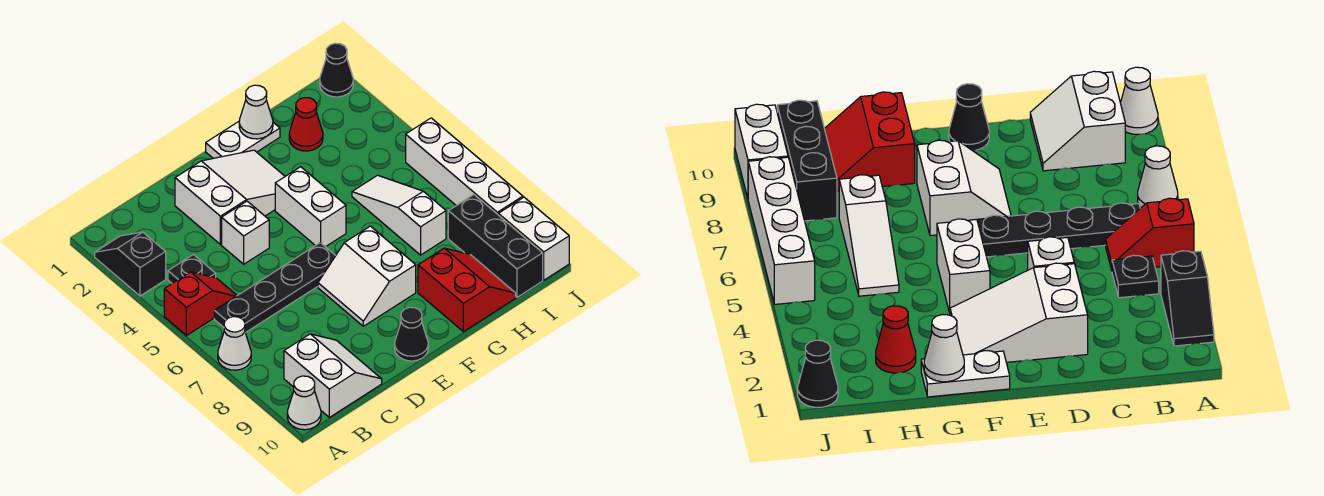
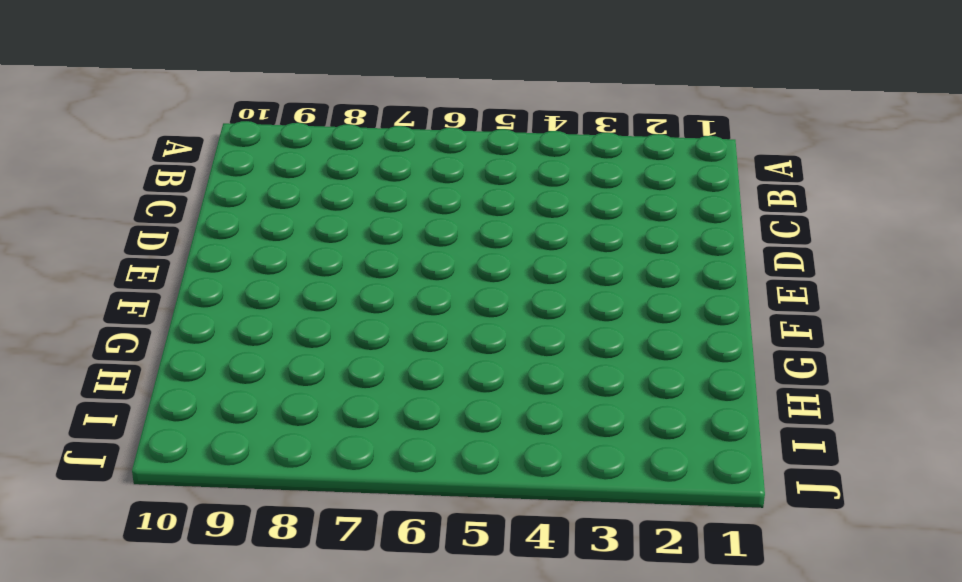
none -> black slope A2:A3 level 1 top 3
none -> red slope A5:B5 level 1 top A
none -> white cone A7 level 1

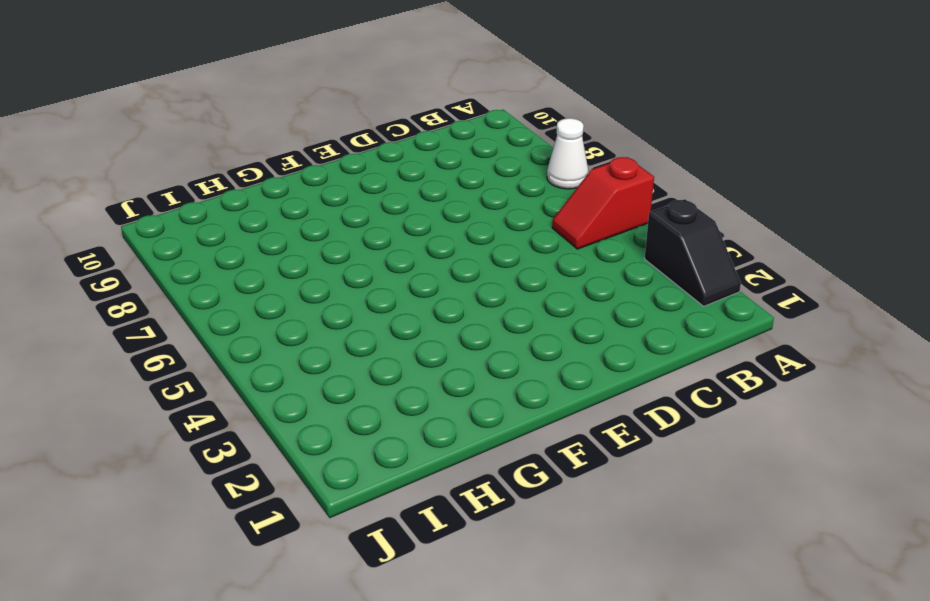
none -> white cone A10 level 1
none -> black plate B4 level 1
none -> black plate B6:E6 level 1

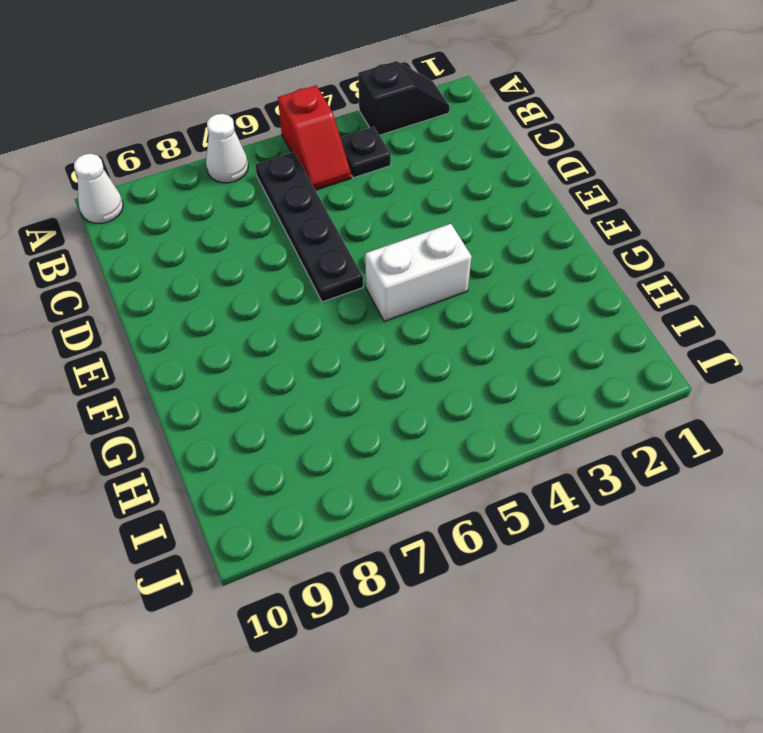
none -> white slope B9:C10 level 1 top B
none -> white slope D2:F3 level 1 top D
none -> white brick D4 level 1

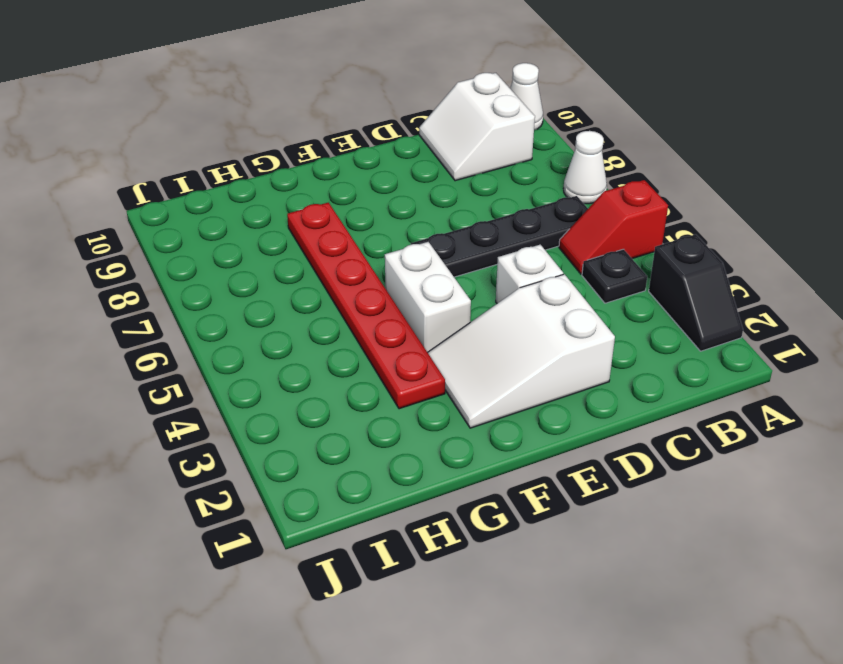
red plate G3:G8 level 1 -> none
none -> white slope E7:F8 level 1 top F
none -> black cone E10 level 1
none -> white plate F1:G1 level 1

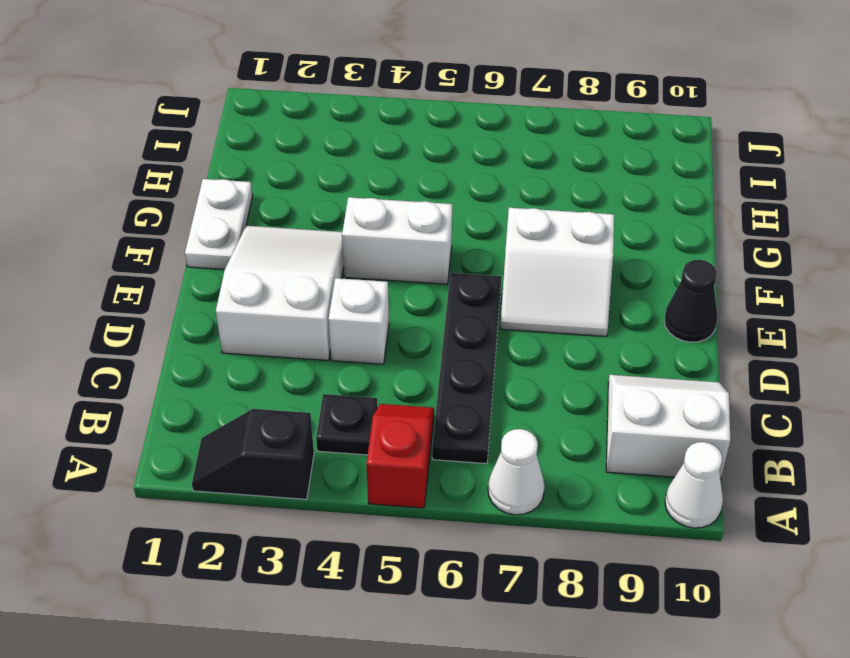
none -> red slope G9:H10 level 1 top G
none -> red cone H2 level 1
none -> white slope H5:H7 level 1 top 7

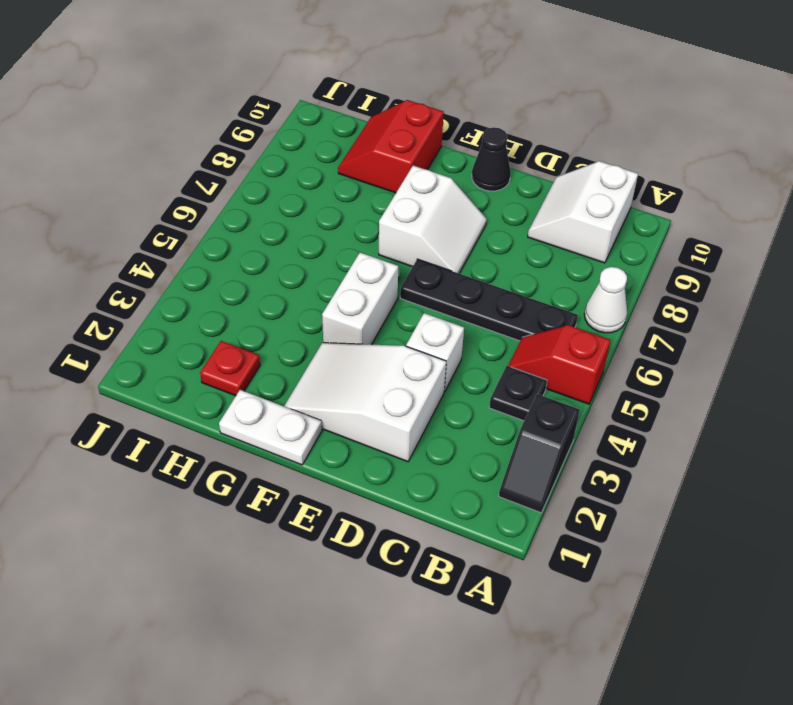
red plate H2 level 1 -> red cone H2 level 1
none -> white cone A10 level 1
none -> white slope H5:H7 level 1 top 7
none -> black brick I8:I10 level 1

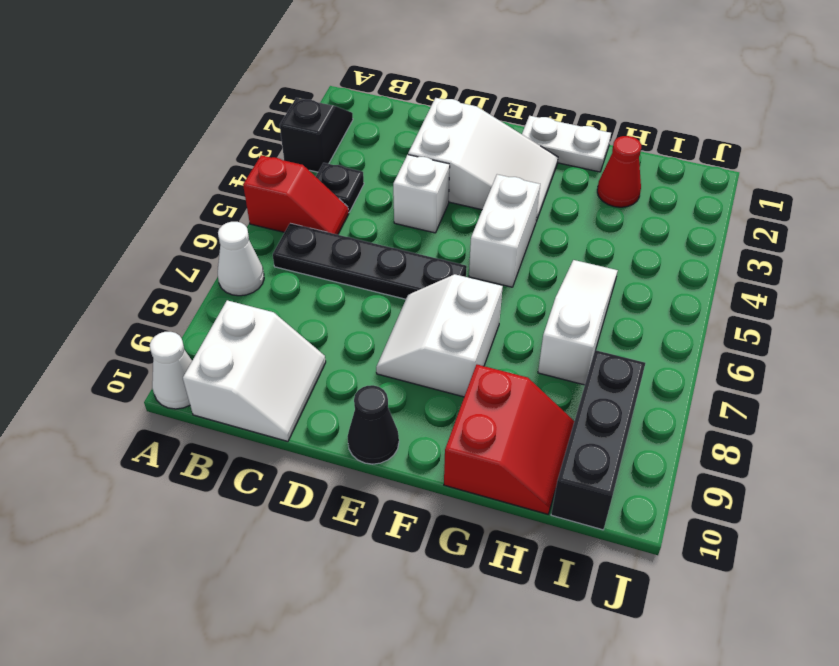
none -> black cone J1 level 1
none -> white brick J5:J8 level 1
none -> white brick J9:J10 level 1

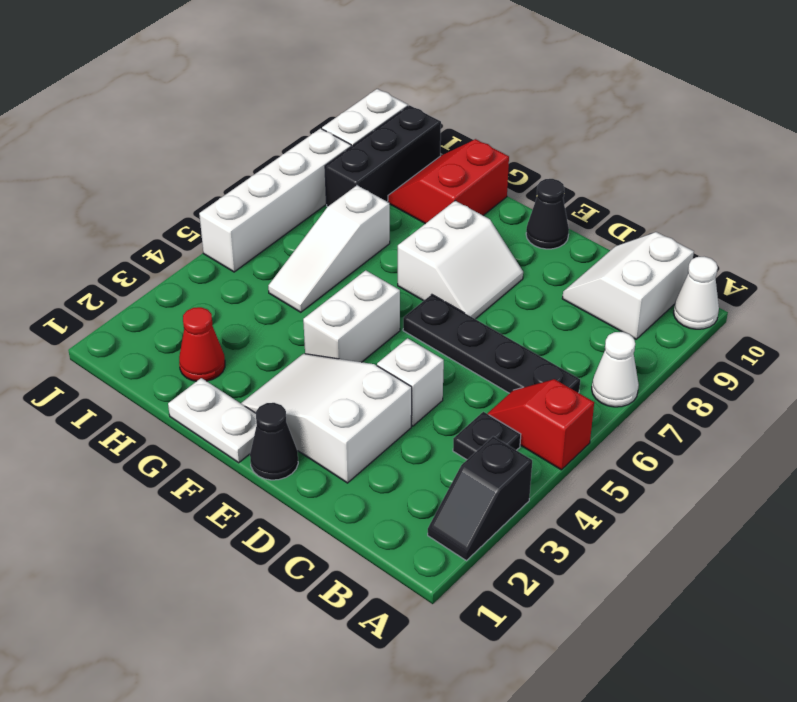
black cone E1 level 1 -> black cone J1 level 1
none -> white cone G1 level 2

